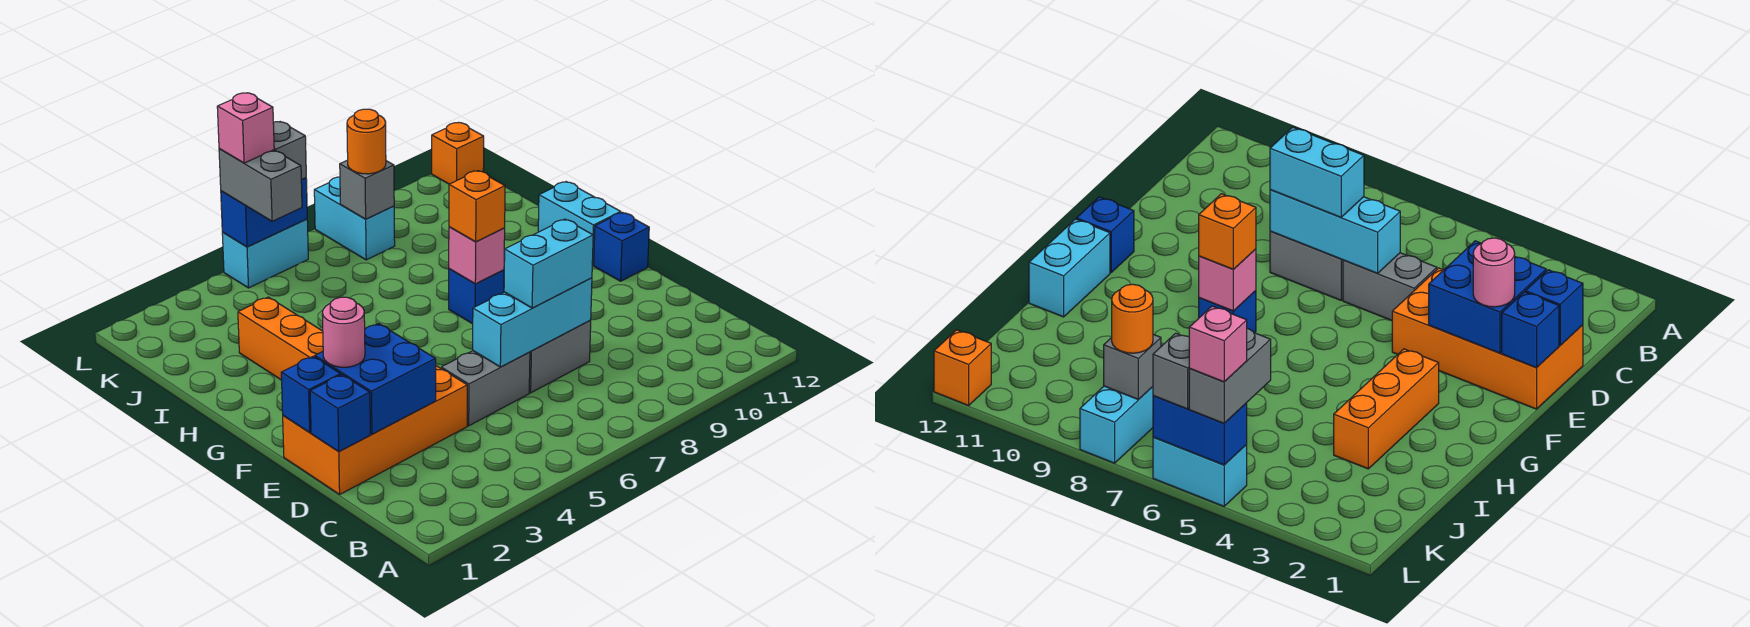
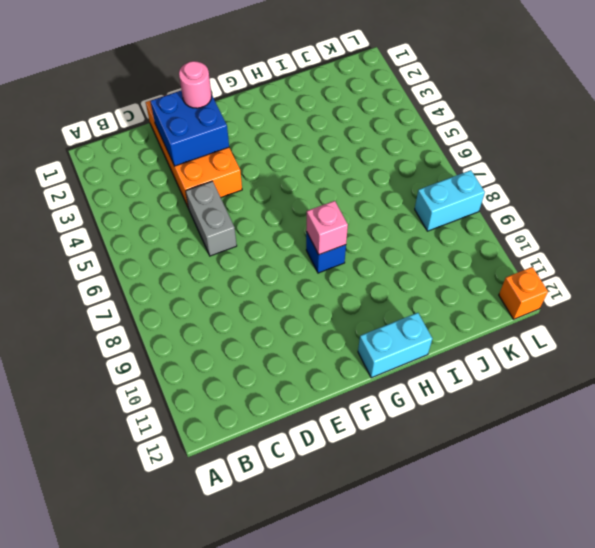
none -> grey brick D7:D8 level 1
none -> blue brick F12 level 1
none -> orange brick G3:I3 level 1

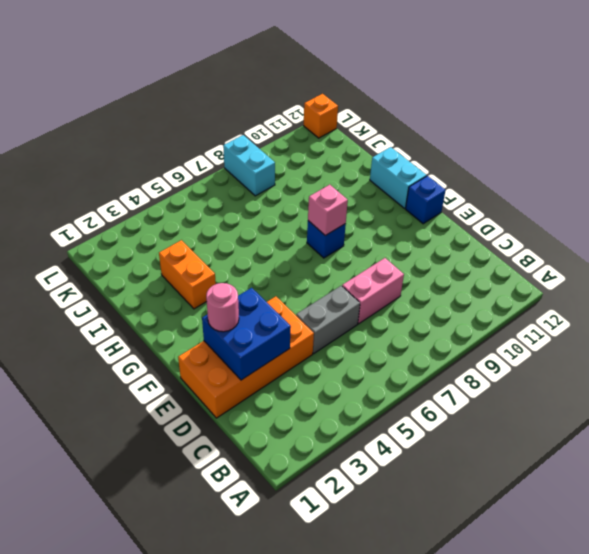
pink brick D7:D8 level 1 -> grey brick D7:D8 level 1
orange brick H3:I3 level 1 -> orange brick G3:I3 level 1
none -> cyan brick L5:L6 level 1
none -> blue brick D1 level 2
none -> cyan brick D6:D8 level 2

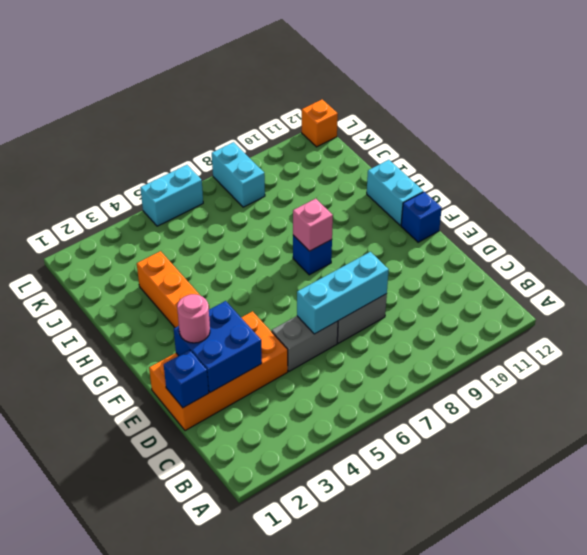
none -> blue brick E1 level 2
none -> grey brick K8 level 2
none -> blue brick L5:L6 level 2

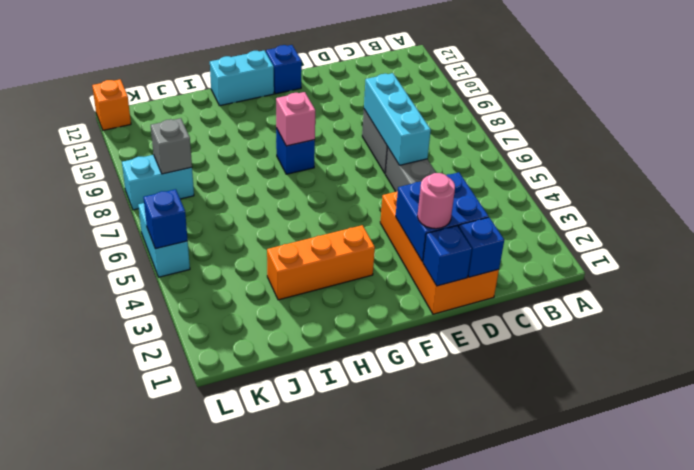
blue brick L5 level 2 -> blue brick L5:L6 level 2
none -> cyan brick D7:D8 level 3
none -> orange brick G8 level 3
none -> grey brick K5:L5 level 3

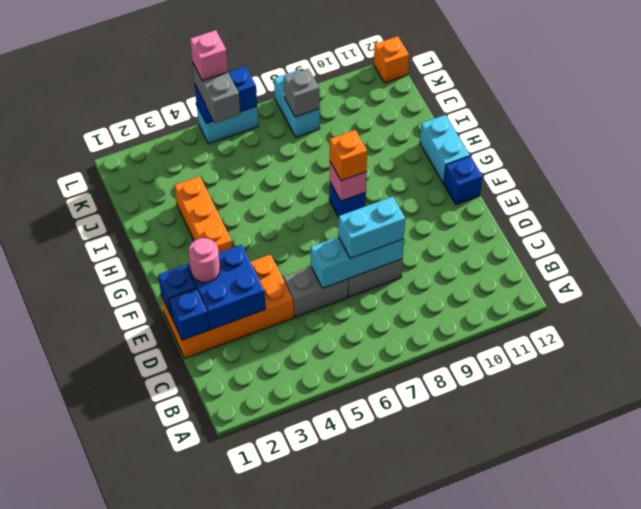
none -> orange round brick K8 level 3
none -> grey brick L6 level 3

